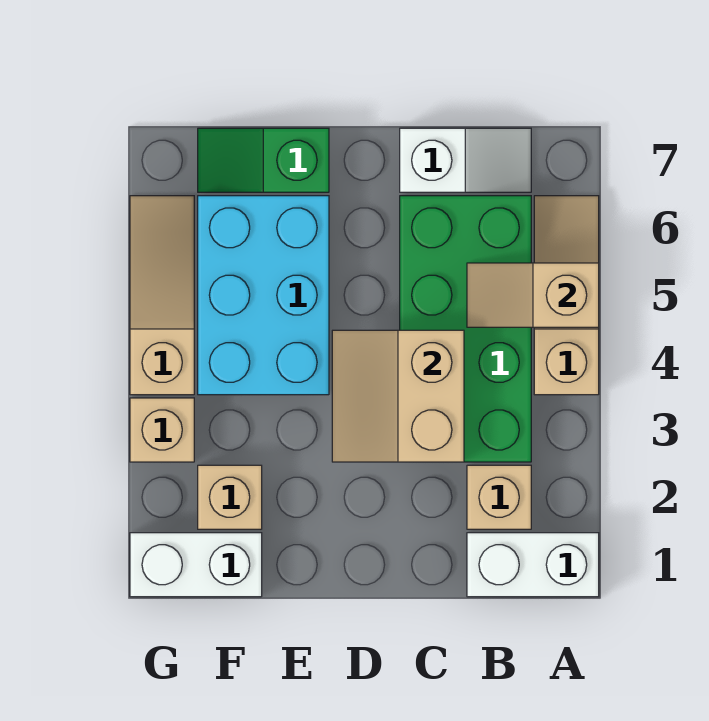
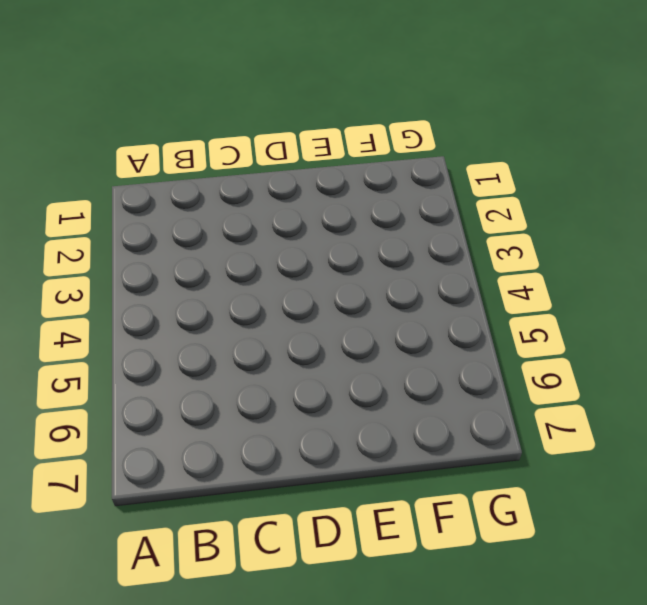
none -> white brick A1:B1 level 1
none -> tan slope A4:A6 level 1 top 4
none -> tan brick B2 level 1

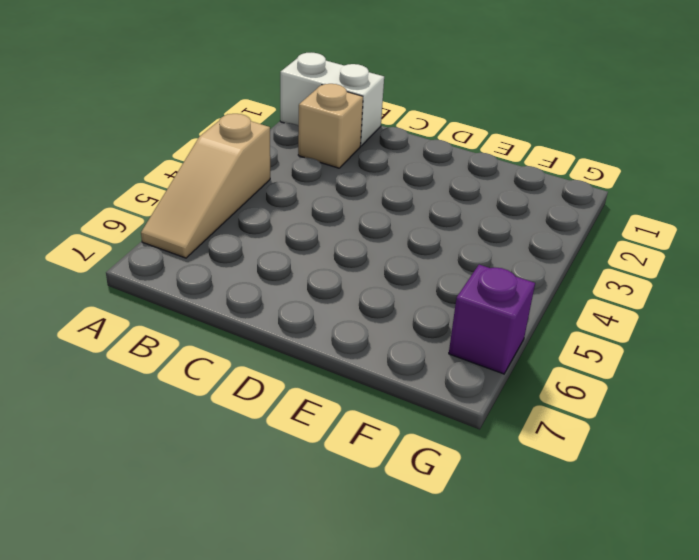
purple brick G6 level 1 -> tan slope G4:G6 level 1 top 4
none -> green brick B3:C6 level 1
none -> white slope B7:C7 level 1 top C
none -> cyan brick E4:F6 level 1

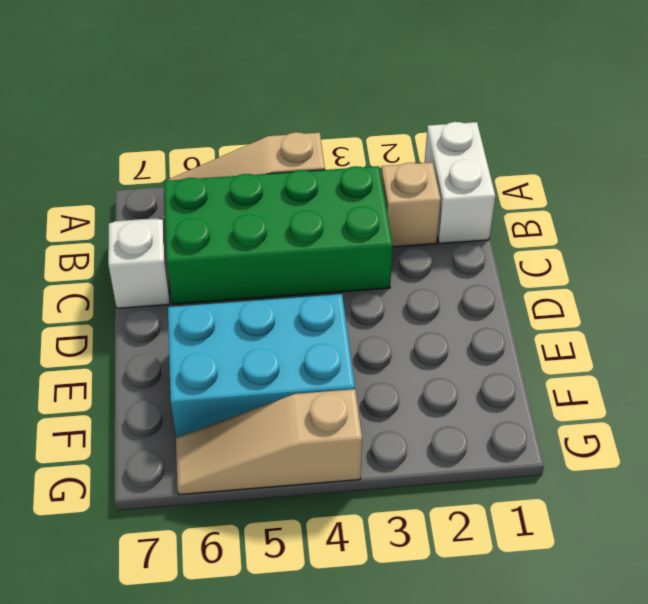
none -> green slope E7:F7 level 1 top E
none -> white brick F1:G1 level 1
none -> tan brick F2 level 1

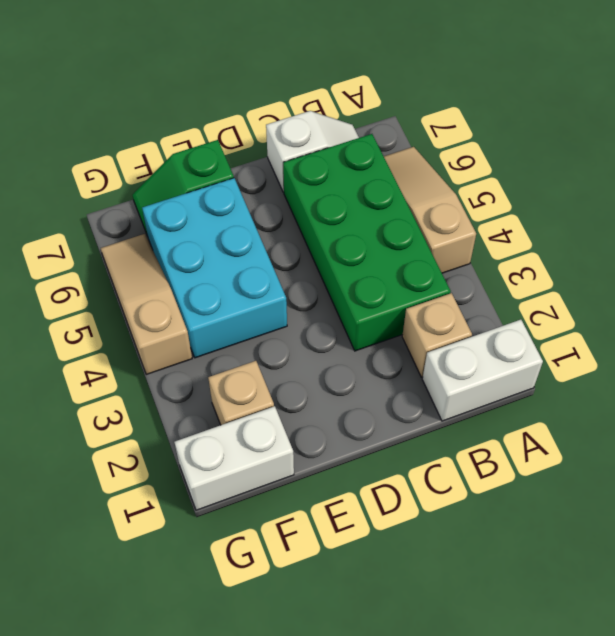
none -> tan brick G3 level 1
none -> tan slope A5:B5 level 2 top A
none -> tan slope C3:D4 level 2 top C

